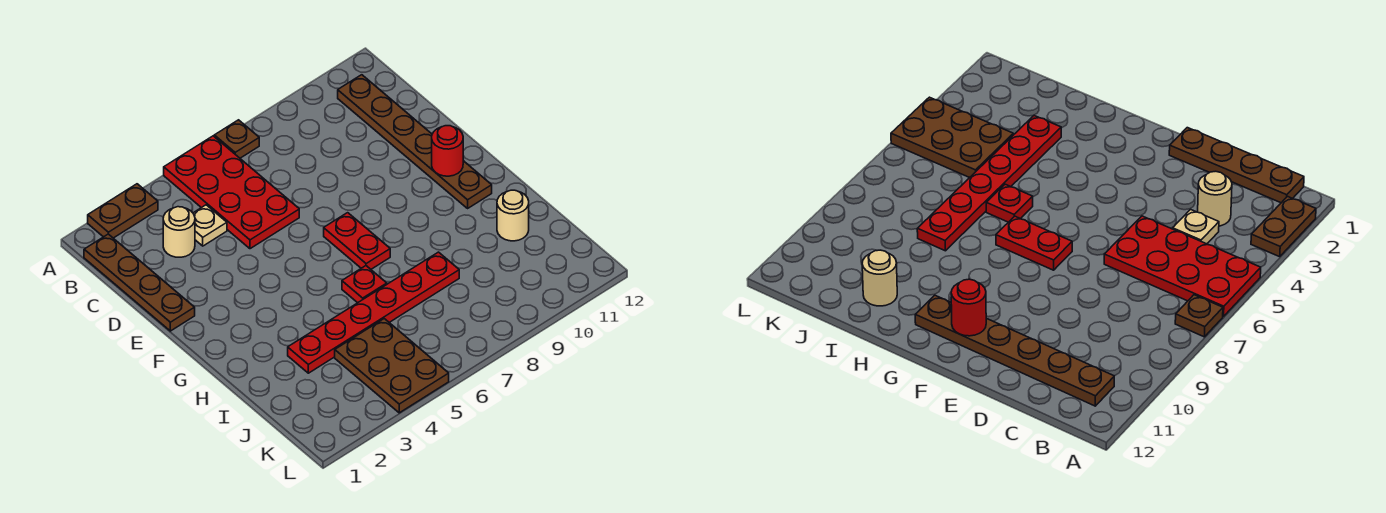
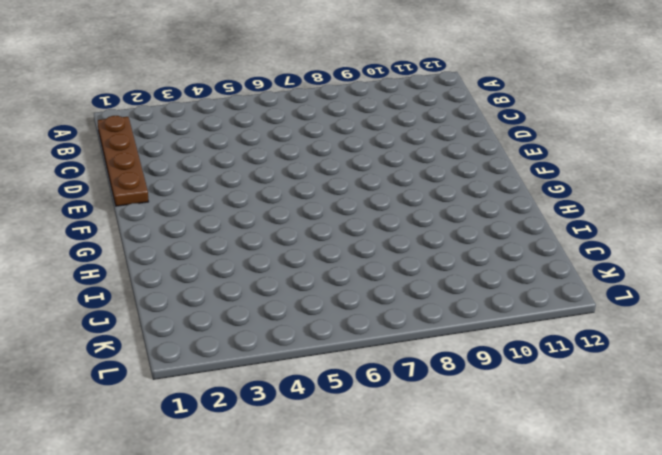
none -> brown plate A2:A3 level 1
none -> red plate A5:D6 level 1
none -> brown plate A7 level 1

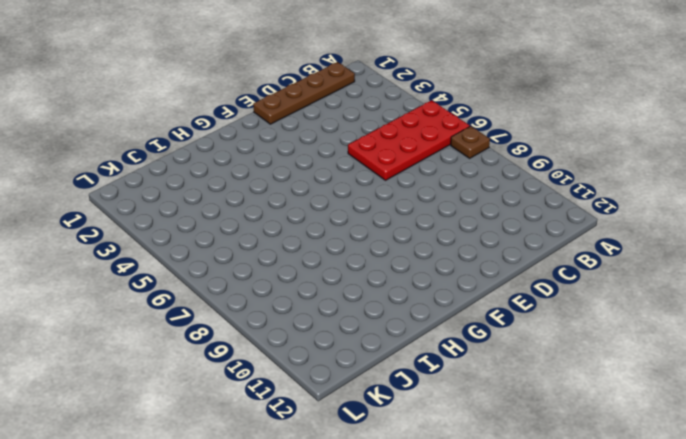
none -> brown plate A2:A3 level 1
none -> brown plate B11:G11 level 1
none -> tan round brick C3 level 1

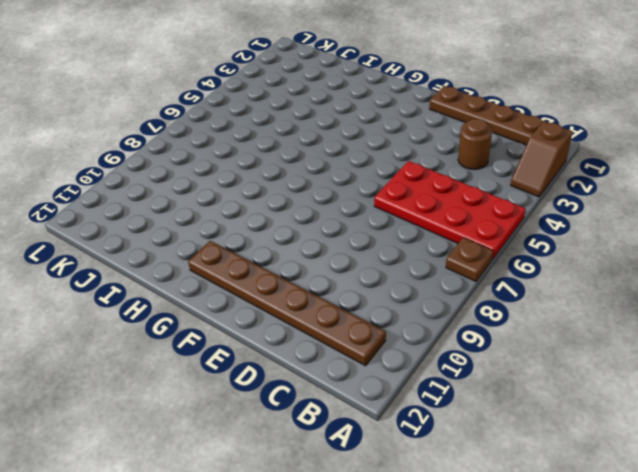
brown slope A2:A3 level 1 top 2 -> brown plate A2:A3 level 1
brown round brick C3 level 1 -> tan round brick C3 level 1
none -> tan plate C4 level 1
none -> red plate F7:G7 level 1
none -> red plate H6 level 1

